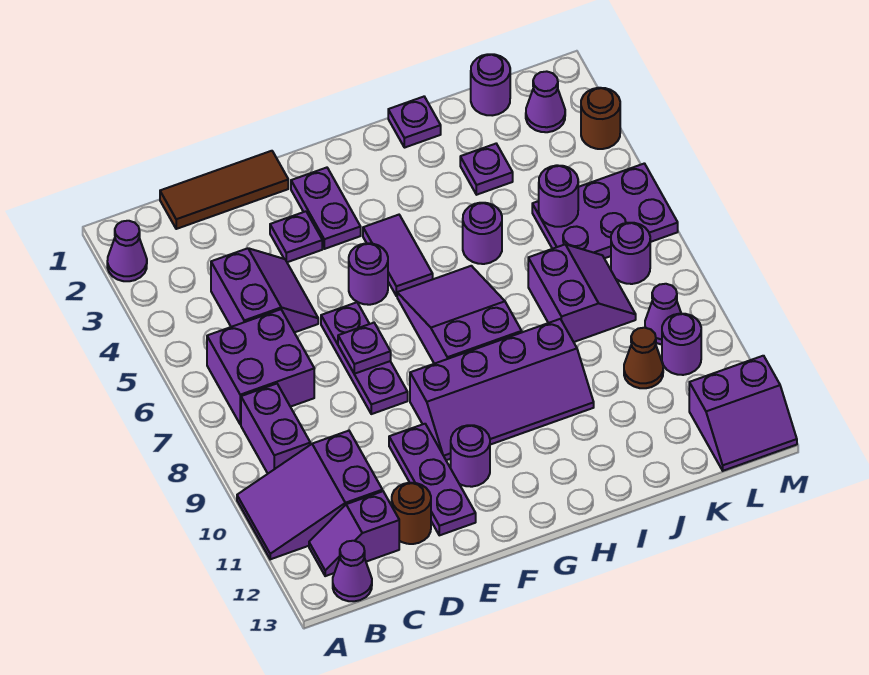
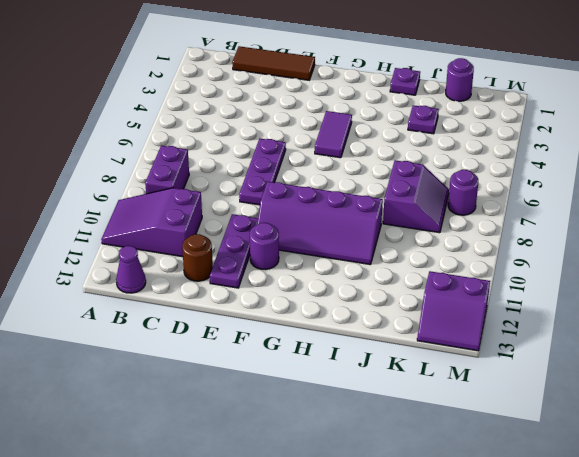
none -> purple cone A2 level 1
none -> purple brick B6:C7 level 1
none -> purple slope B12:C12 level 1 top C
none -> purple slope C4:D5 level 1 top C

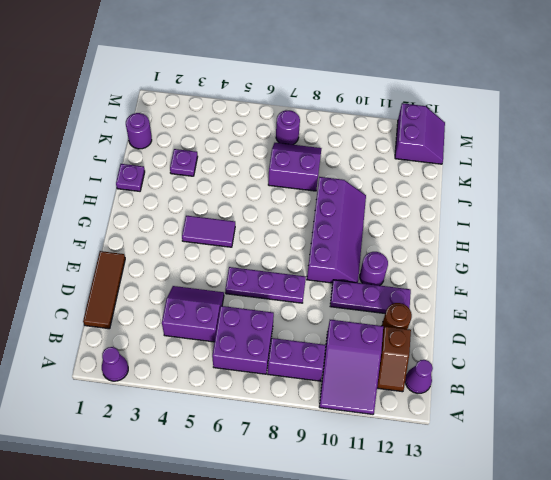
brown slope B12:C12 level 1 top C -> purple slope B12:C12 level 1 top C
none -> purple plate E3 level 1
none -> purple plate F2:F3 level 1
none -> purple round brick F5 level 1
none -> purple slope G6:H8 level 1 top 8

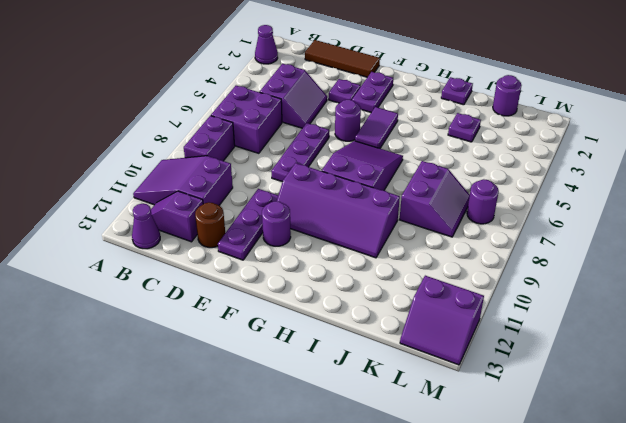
none -> purple round brick I5 level 1
none -> purple plate K5:M6 level 1
none -> brown cone K10 level 1
none -> purple cone L2 level 1

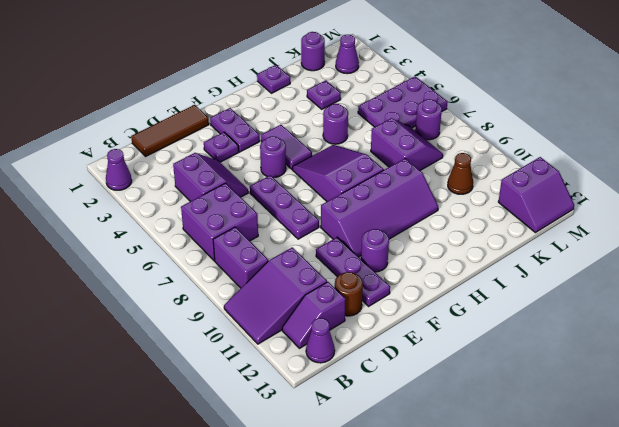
none -> purple cone L9 level 1
none -> purple round brick L10 level 1
none -> brown round brick M3 level 1
none -> purple plate E7 level 2

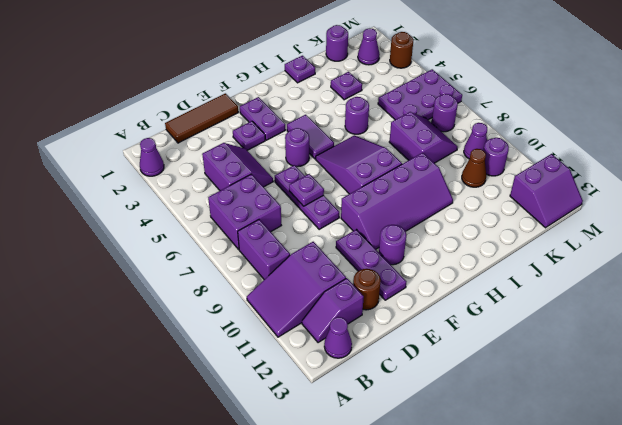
none -> purple round brick K5 level 2

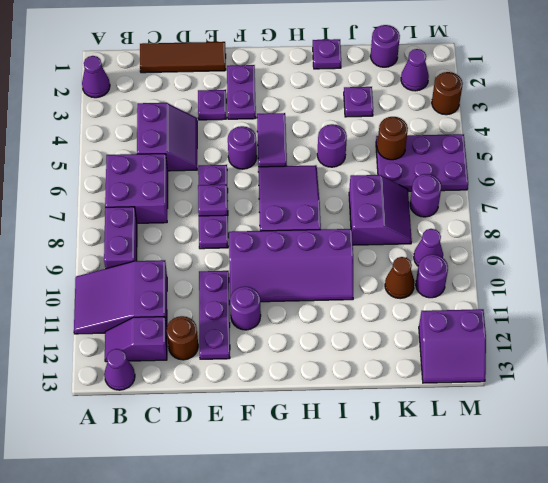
brown round brick K5 level 2 -> purple round brick K5 level 2

